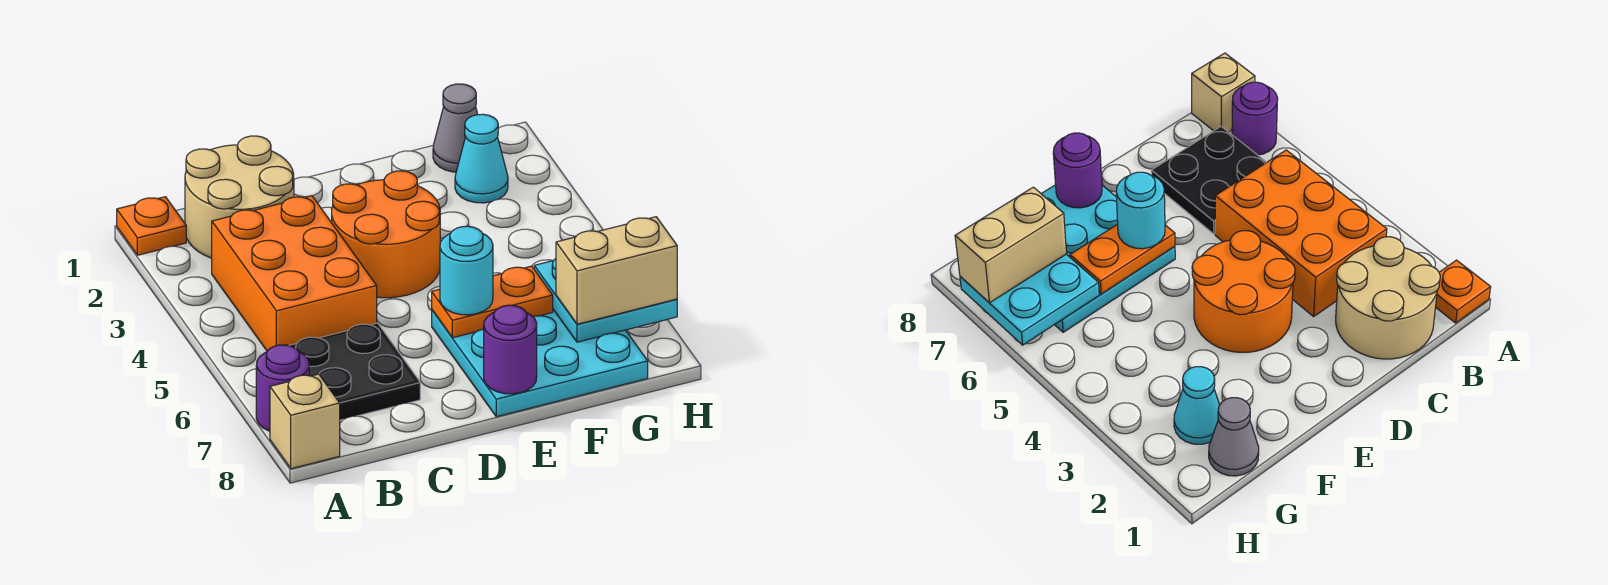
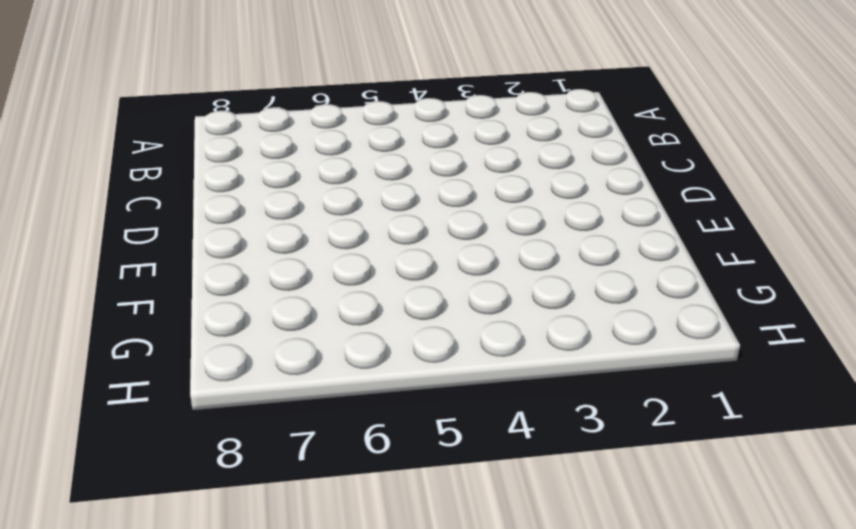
none -> orange plate A1 level 1
none -> purple round brick A7 level 1
none -> tan brick A8 level 1

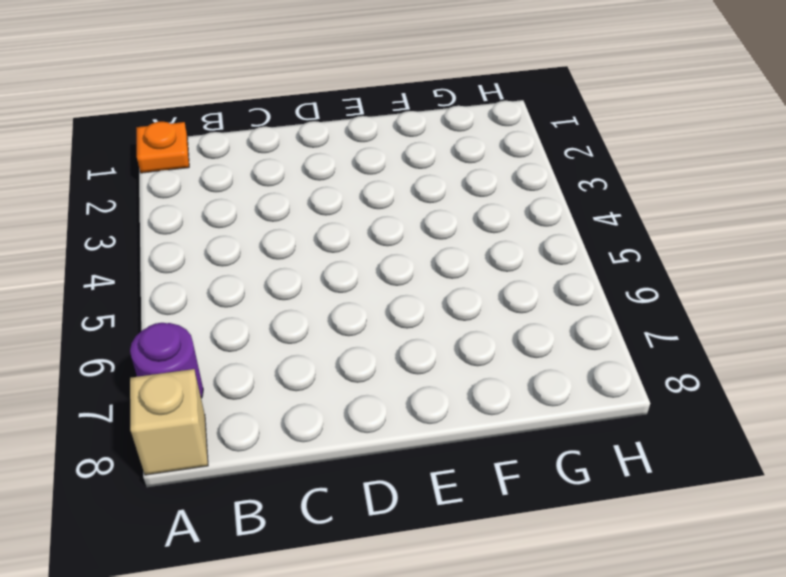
none -> tan round brick B1:C2 level 1
none -> orange brick B3:C5 level 1
none -> black plate B6:C7 level 1

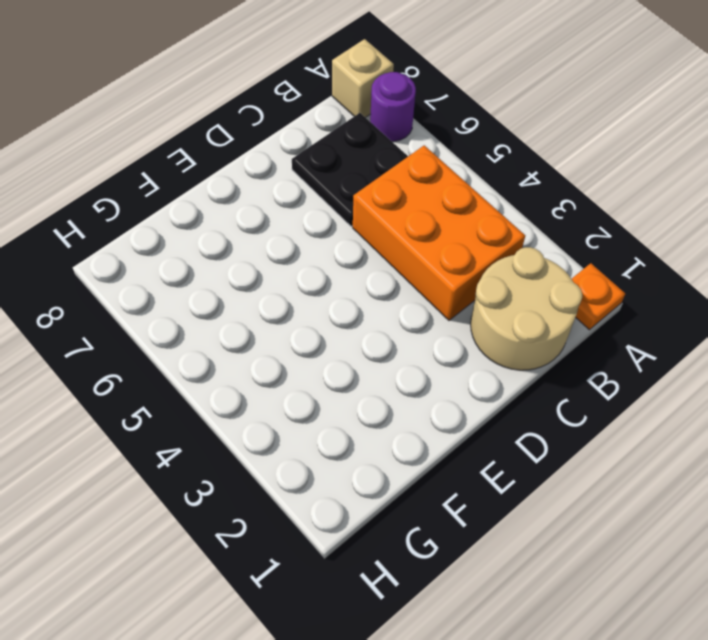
none -> orange round brick D3:E4 level 1
none -> cyan plate E6:G8 level 1
none -> grey cone G1 level 1

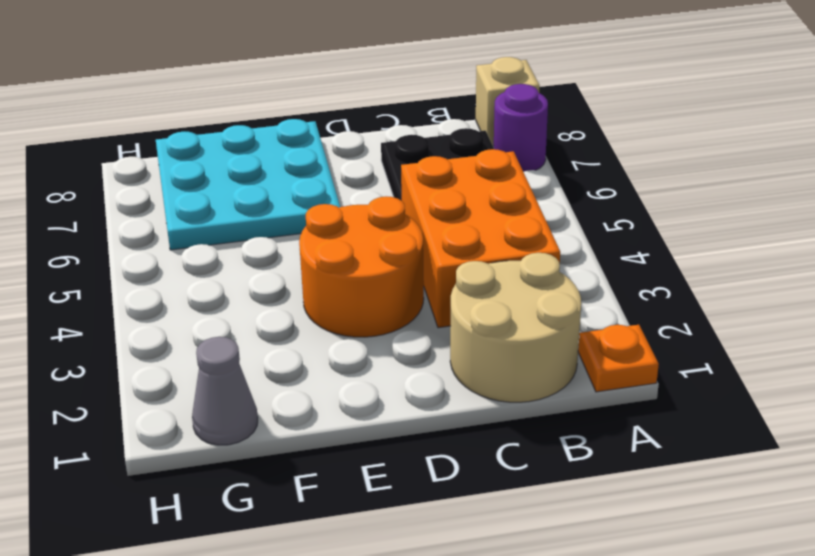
none -> cyan cone G2 level 1
none -> orange plate E6:F6 level 2
none -> purple round brick E8 level 2

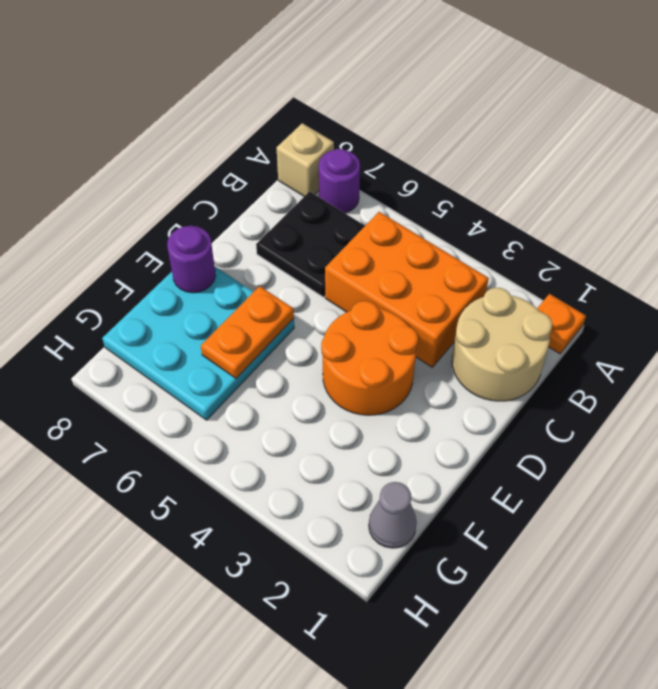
none -> cyan cone G2 level 1
none -> cyan plate G6:H7 level 2
none -> cyan round brick E6 level 3

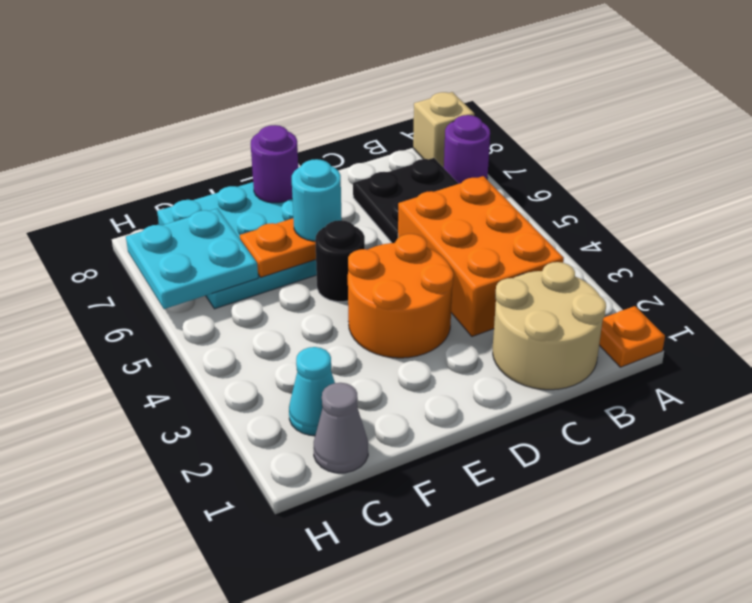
black round brick E5 level 1 -> none
none -> tan brick G7:H7 level 3

